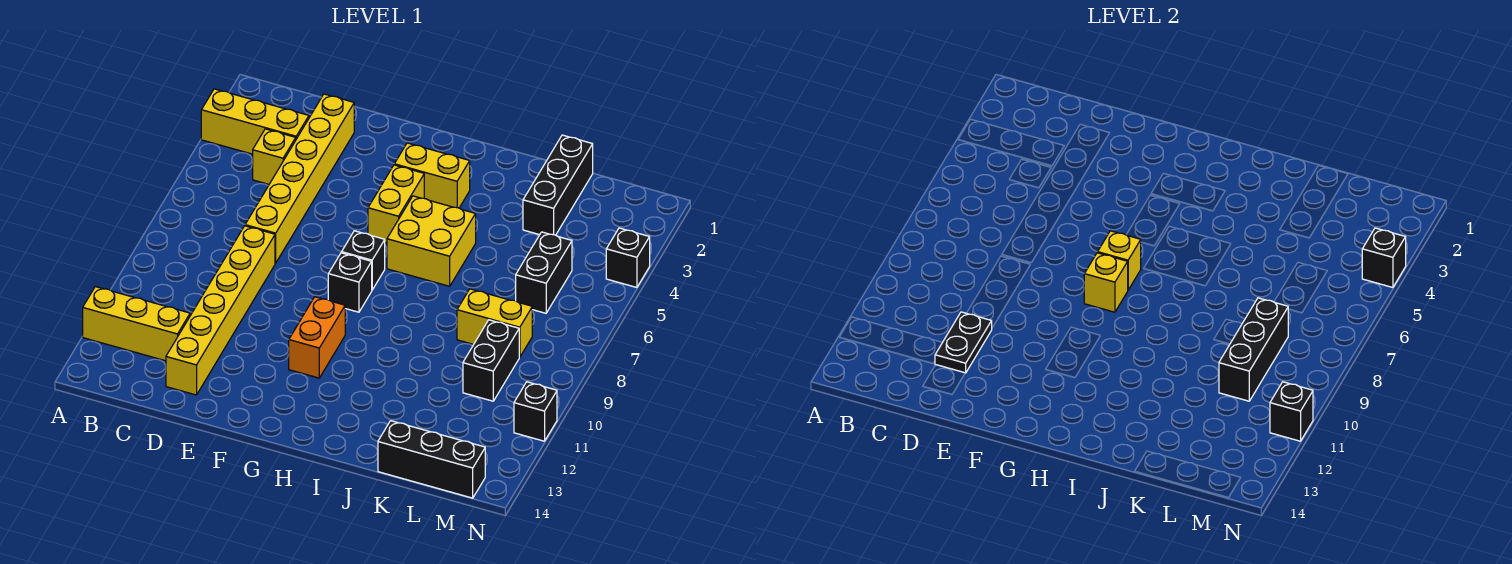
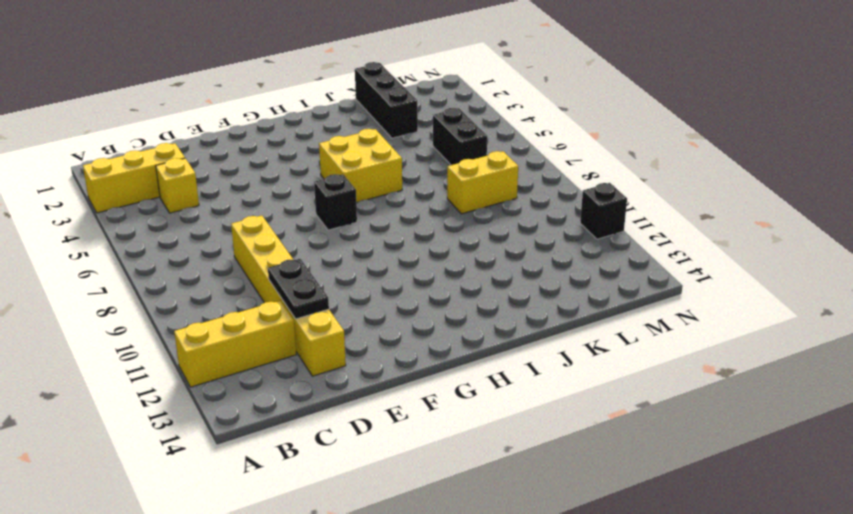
none -> yellow brick D2:D7 level 1
none -> yellow brick G3:H3 level 1
none -> yellow brick G4:G5 level 1

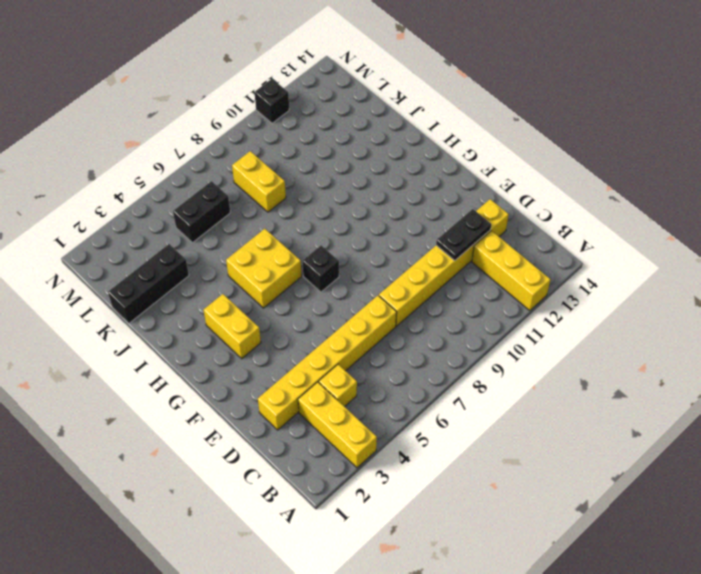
none -> yellow brick G4:G5 level 1
none -> black brick G8 level 1
none -> orange brick G10:G11 level 1

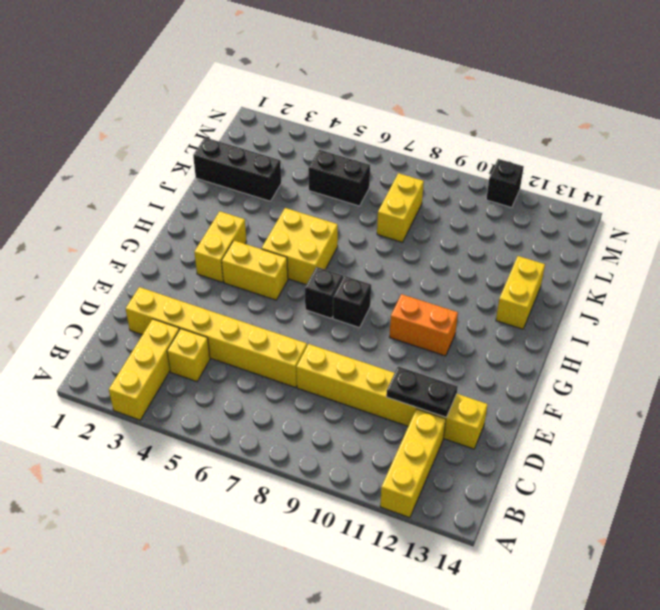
yellow brick I13:J13 level 1 -> none
none -> black brick K14:M14 level 1
none -> black brick L9:L10 level 1
none -> black brick N4 level 1

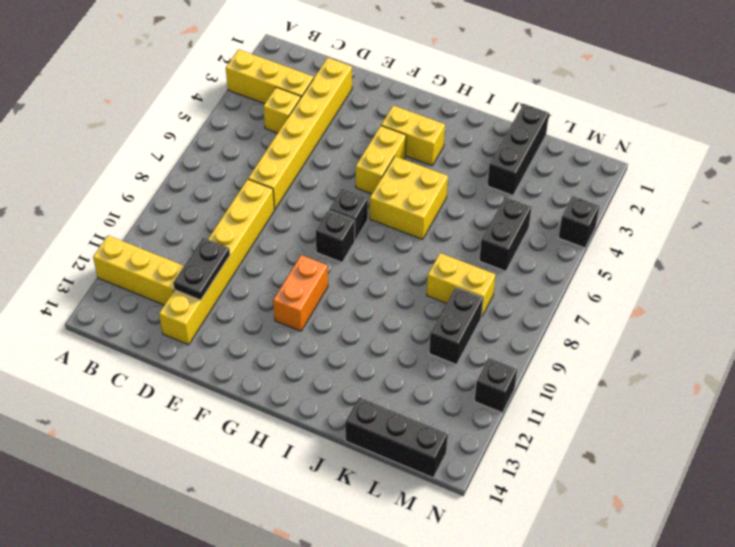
none -> yellow brick G7 level 2
none -> yellow brick G8 level 2
none -> black brick L8:L10 level 2

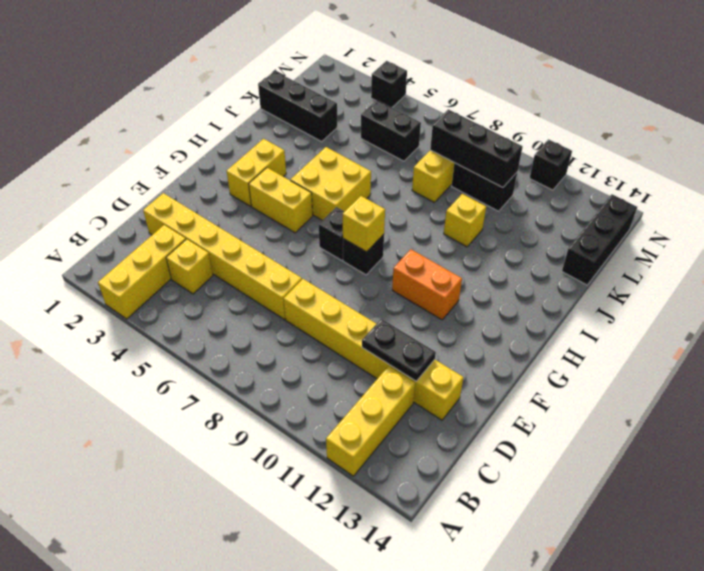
yellow brick J10 level 1 -> yellow brick G7 level 2
none -> black brick N4 level 2
none -> black brick N11 level 2

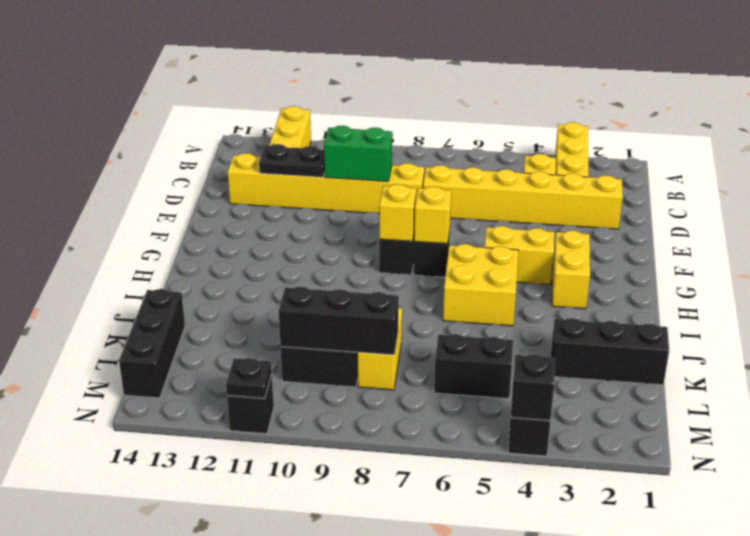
green brick D9:D10 level 2 -> none
black plate N11 level 2 -> black brick N11 level 2
none -> orange brick G10:G11 level 1

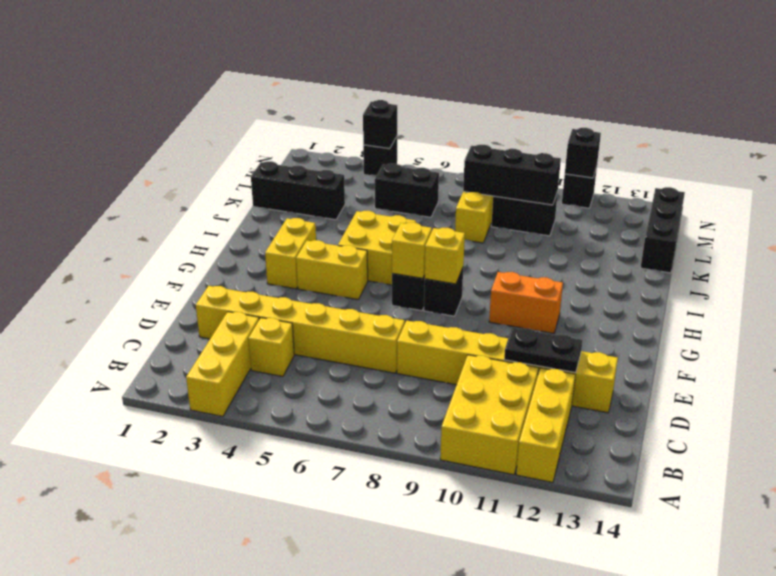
yellow brick A10:C11 level 1 -> none

